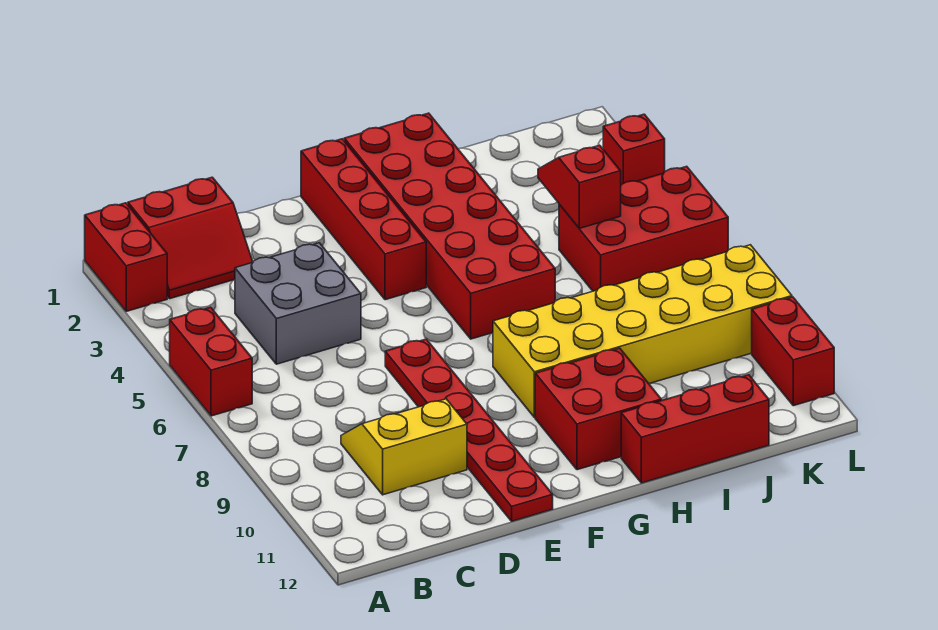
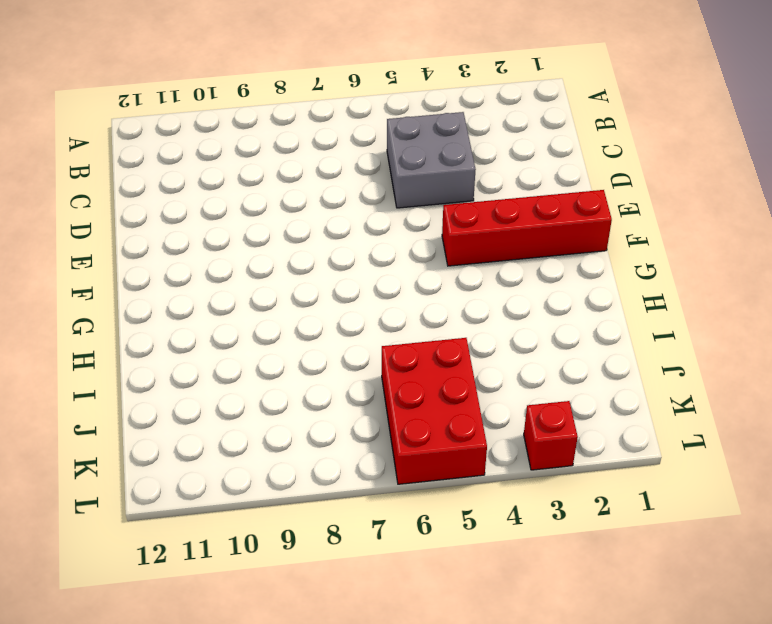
none -> red brick A1:A2 level 1
none -> red brick A5:A6 level 1
none -> red slope B1:C2 level 1 top 1

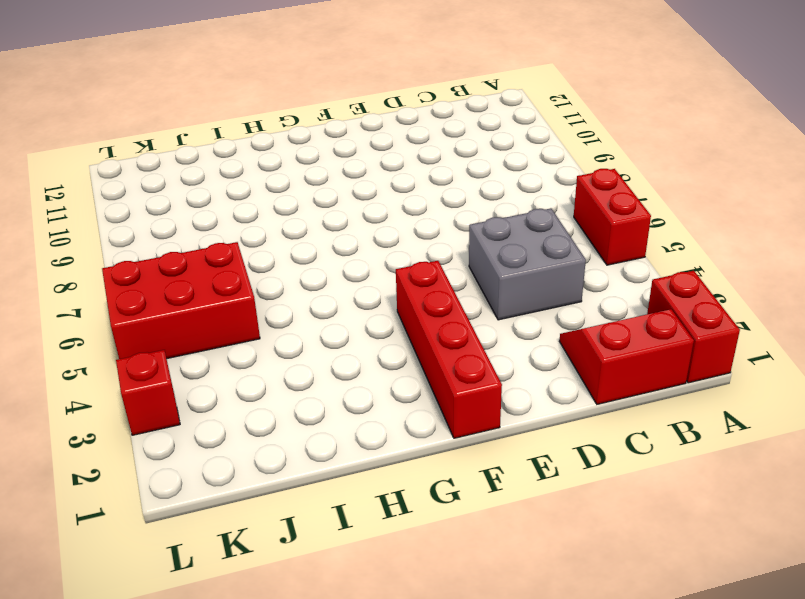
none -> yellow slope C9:D10 level 1 top 10
none -> red plate E7:E12 level 1
none -> red brick G1:H6 level 1

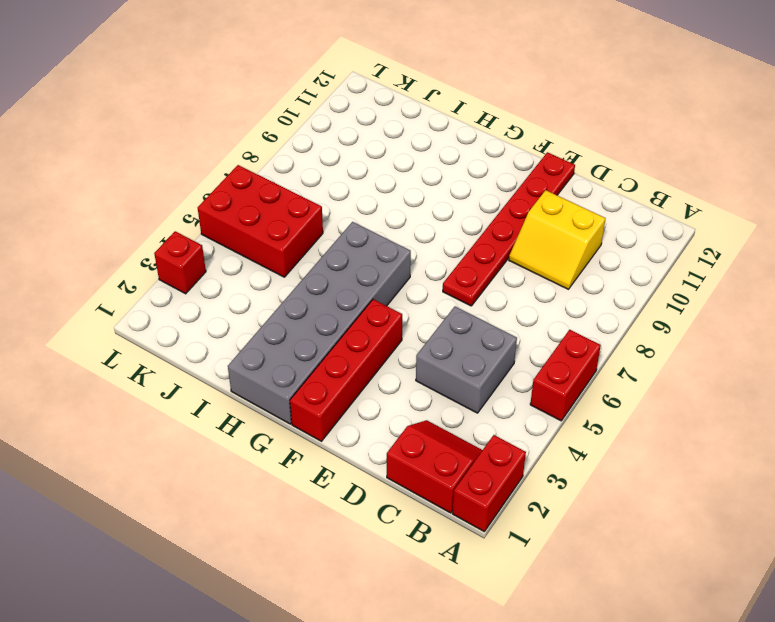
grey brick G1:H6 level 1 -> red brick G1:H6 level 1
none -> yellow brick G8:L9 level 1
none -> red brick G10:H11 level 1
none -> red brick H12:J12 level 1

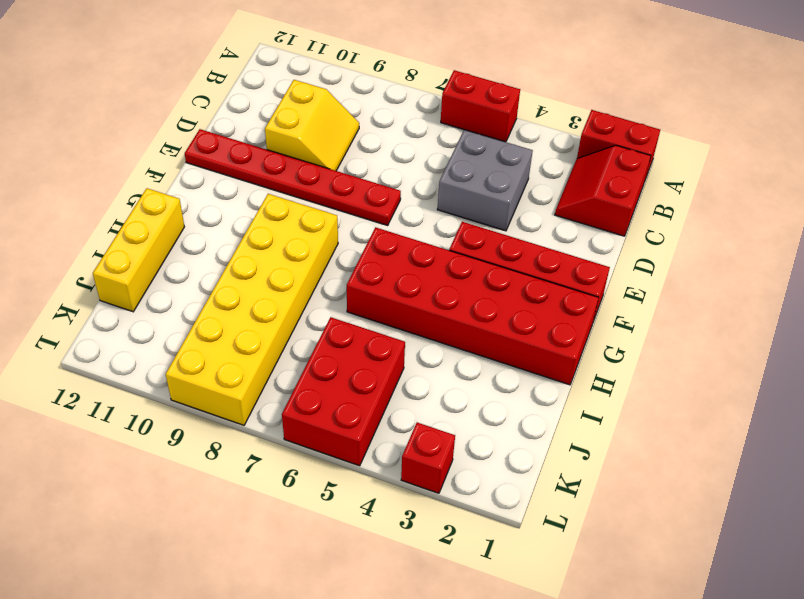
yellow brick H12:J12 level 1 -> red brick H12:J12 level 1
none -> red brick G10:H11 level 1
none -> red brick L10:L11 level 1
none -> red slope J4:J5 level 2 top 5

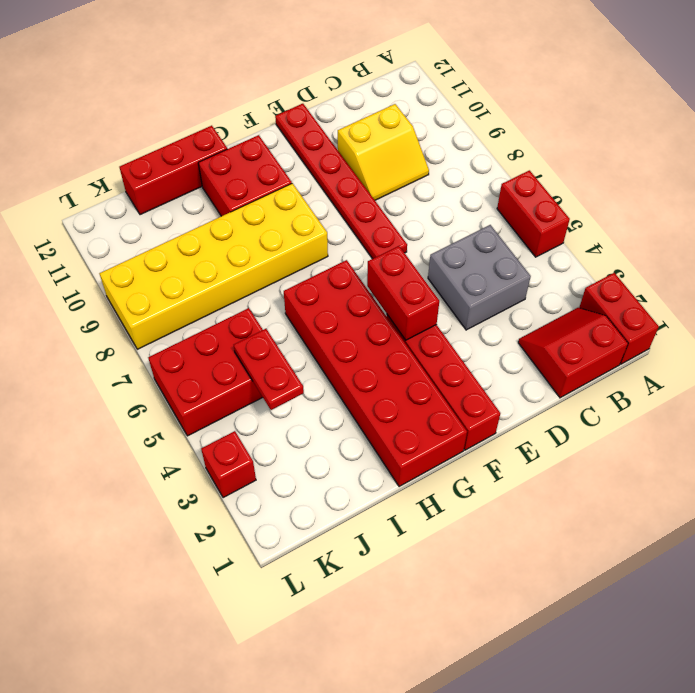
red brick F4:F5 level 2 -> red brick L10:L11 level 1
red plate J4:J5 level 2 -> red slope J4:J5 level 2 top 5

